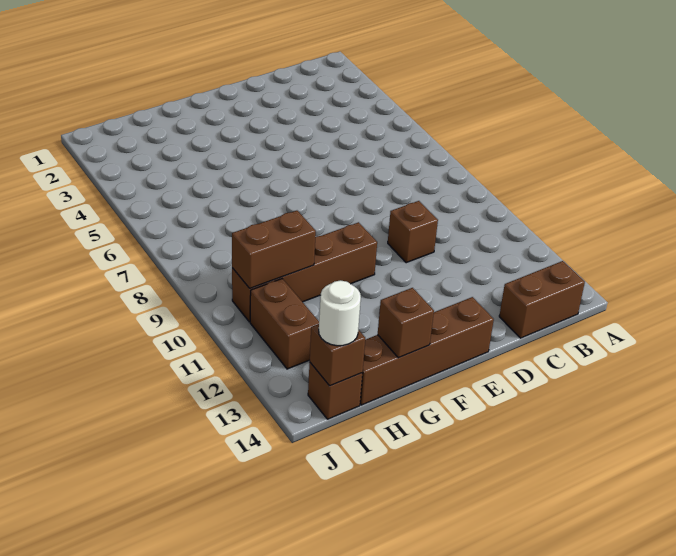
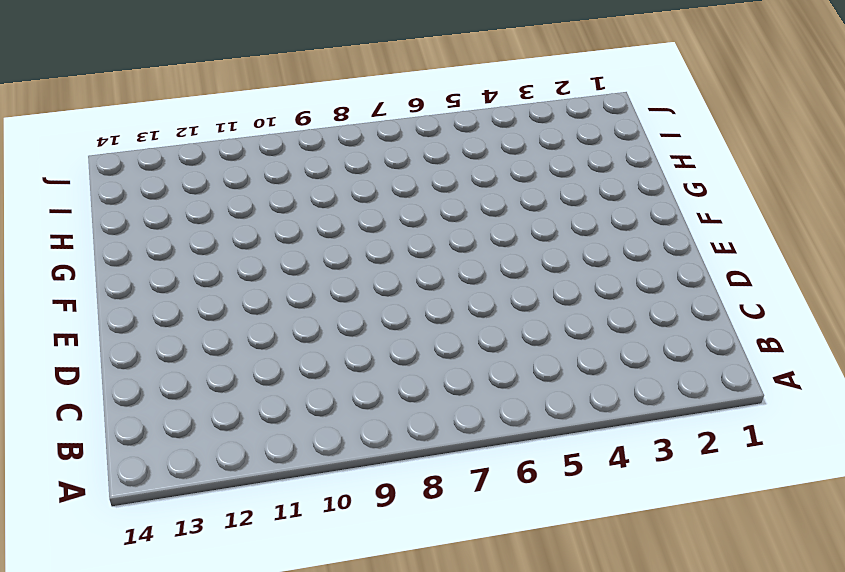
none -> brown brick B14:C14 level 1
none -> brown brick D10 level 1

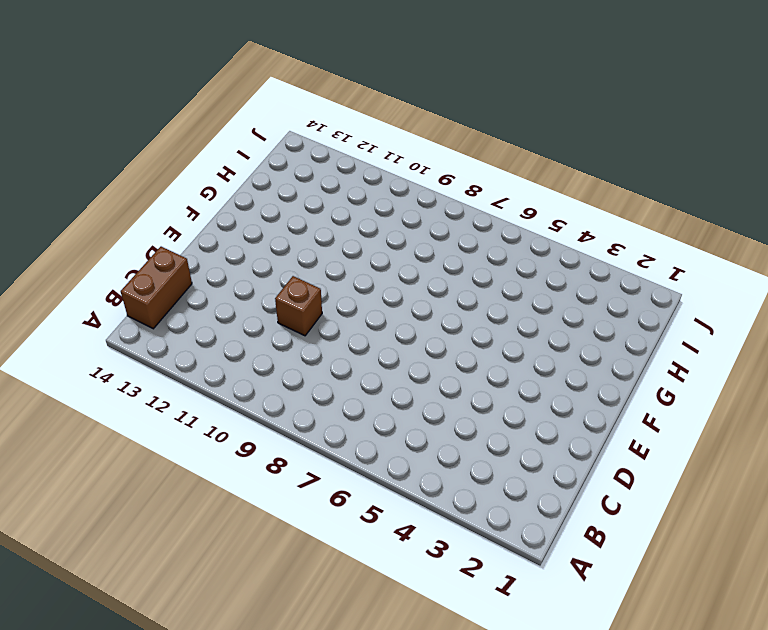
none -> brown brick E14:H14 level 1
none -> brown brick F10:I10 level 1

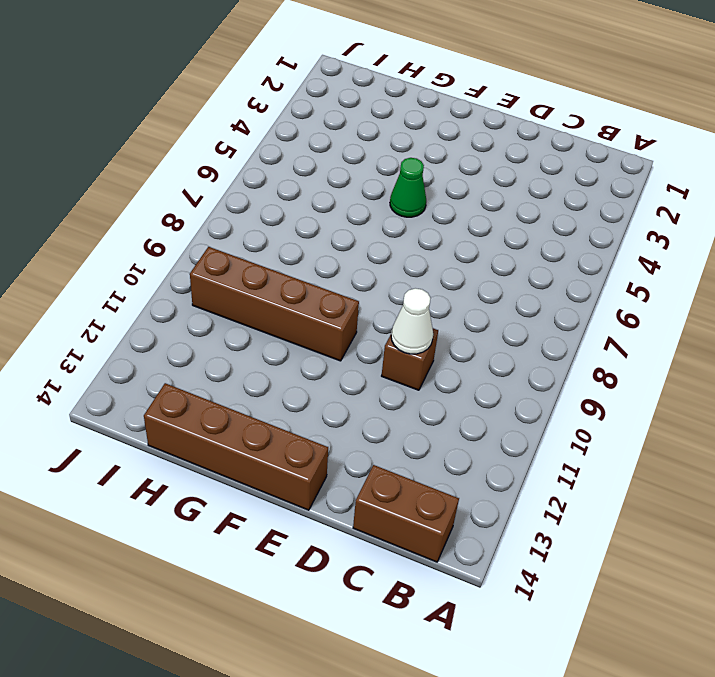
white cone D10 level 2 -> none
green cone F5 level 1 -> none
none -> brown brick I11:I12 level 1
none -> brown brick I14 level 1

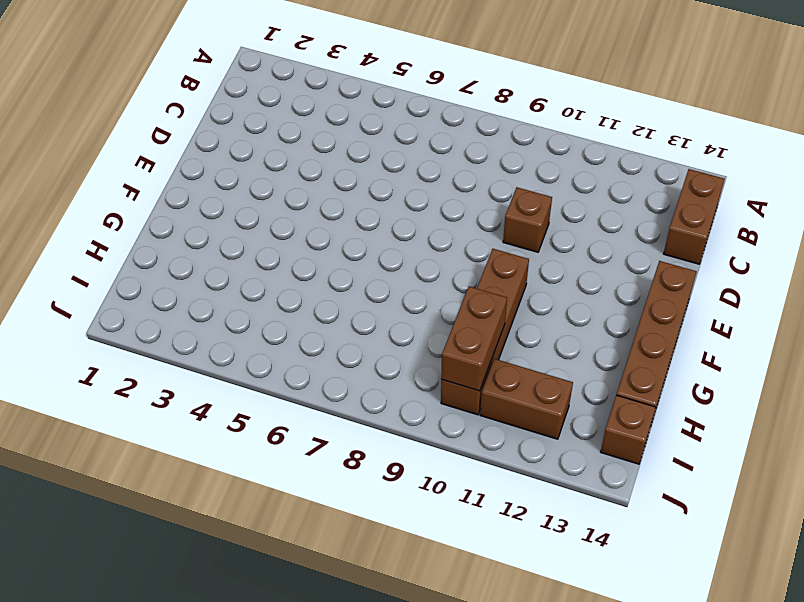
none -> brown brick G14 level 2
none -> brown brick I14 level 2

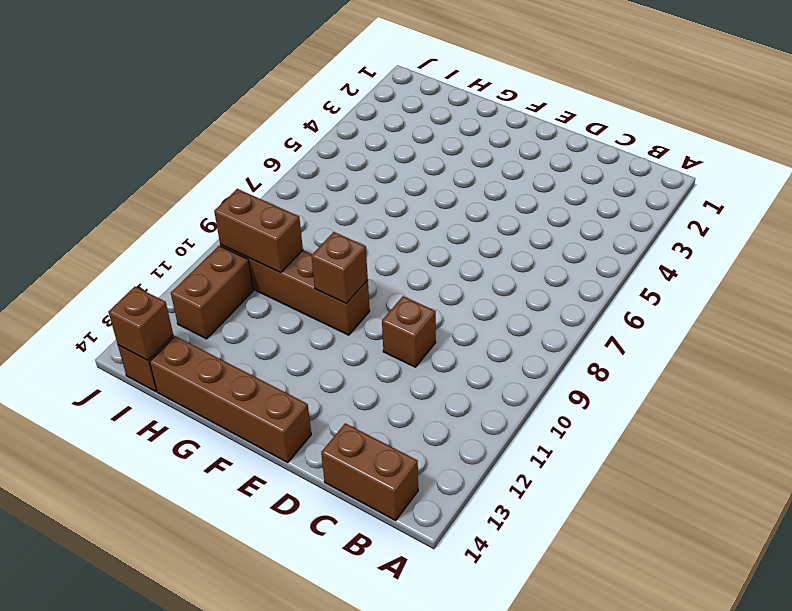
brown brick F10 level 2 -> brown brick G14 level 2
none -> white round brick I14 level 3

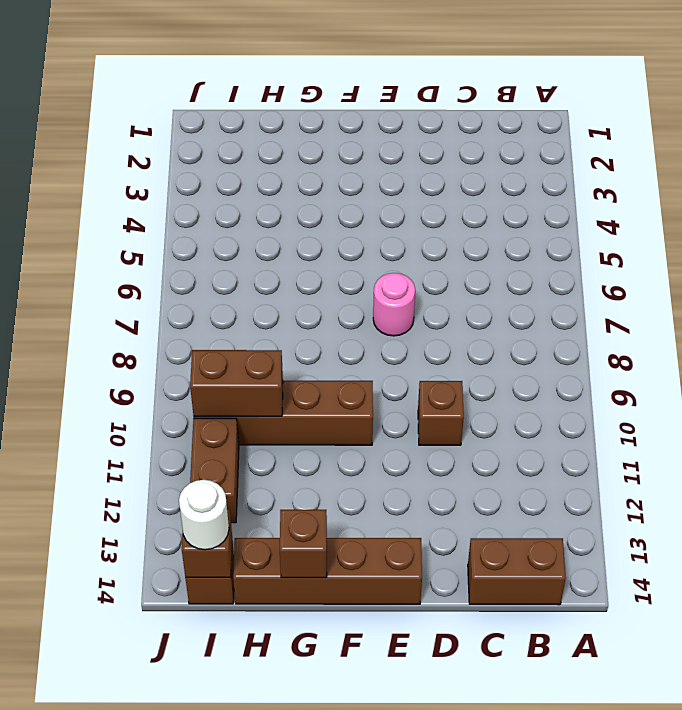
pink round brick E7 level 1 -> none

